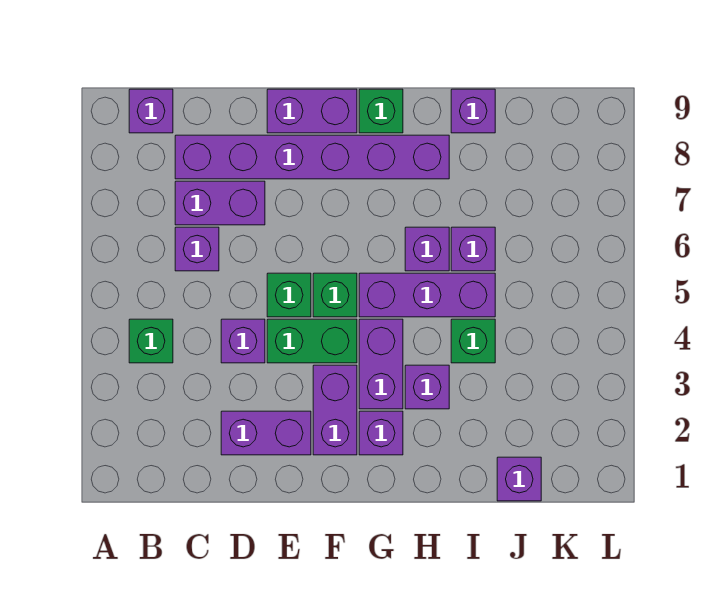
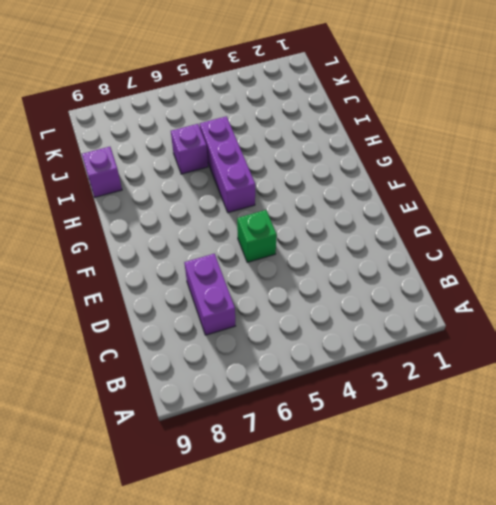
none -> green brick B4 level 1
none -> purple brick B9 level 1
none -> purple brick C6 level 1

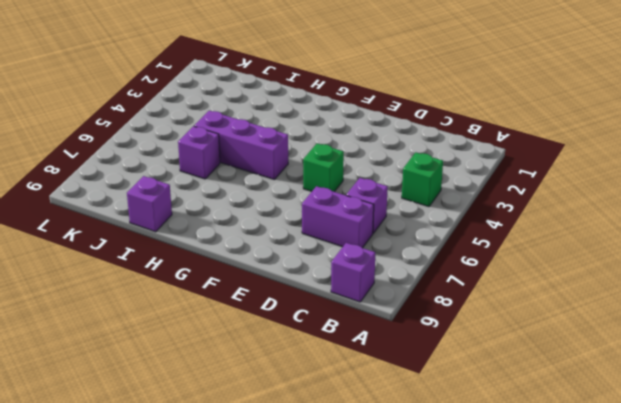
none -> purple brick C8:H8 level 1
none -> purple brick D2:E2 level 1
none -> purple brick D4 level 1

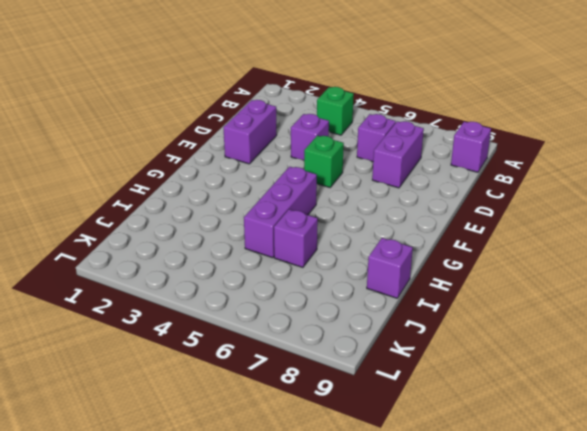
none -> purple brick C8:H8 level 1
none -> green brick E4:F4 level 1
none -> purple brick E9:F9 level 1

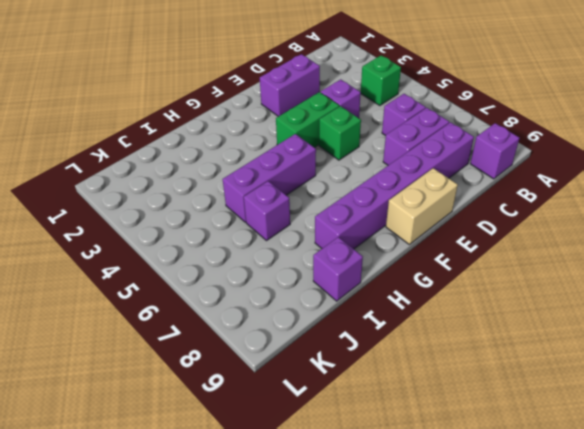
tan brick E9:F9 level 1 -> purple brick E9:F9 level 1
none -> purple brick F2:F3 level 1
none -> green brick F5 level 1
none -> purple brick G2 level 1

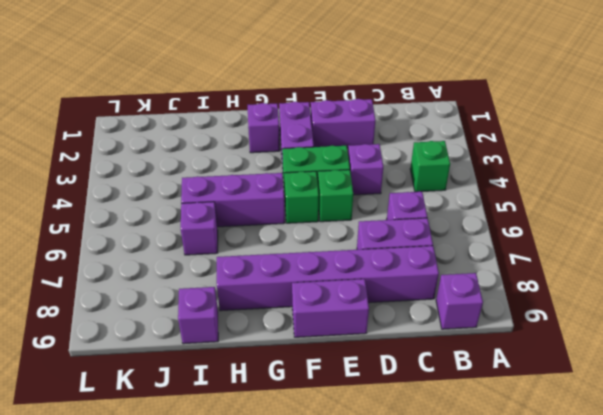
none -> purple brick G3:G4 level 1
none -> green brick G9 level 1
none -> purple brick H3 level 1

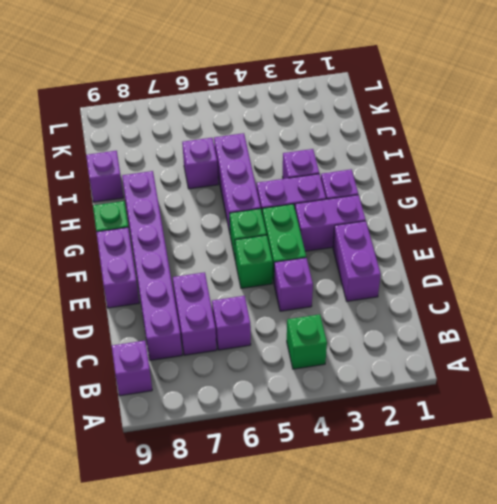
none -> purple brick H6 level 1
none -> green brick I4 level 1
none -> purple brick J1 level 1

